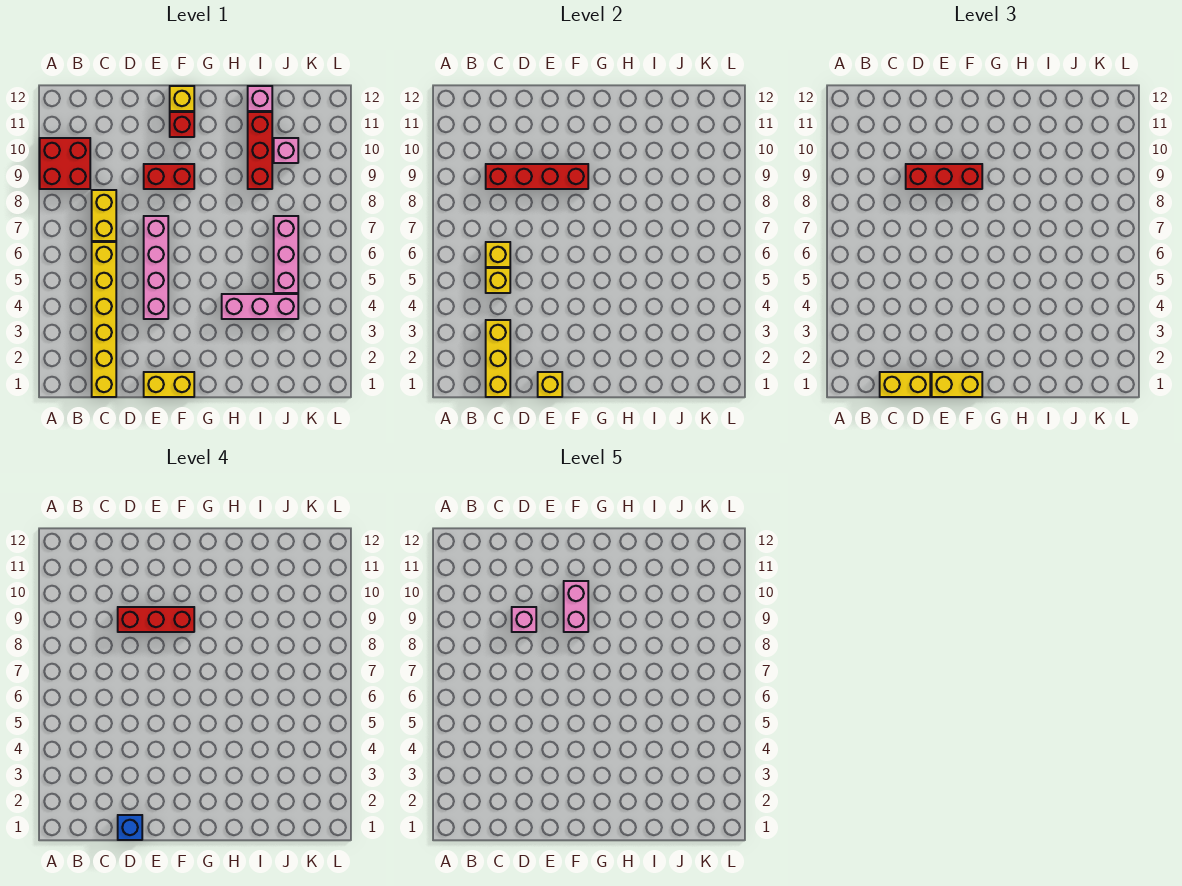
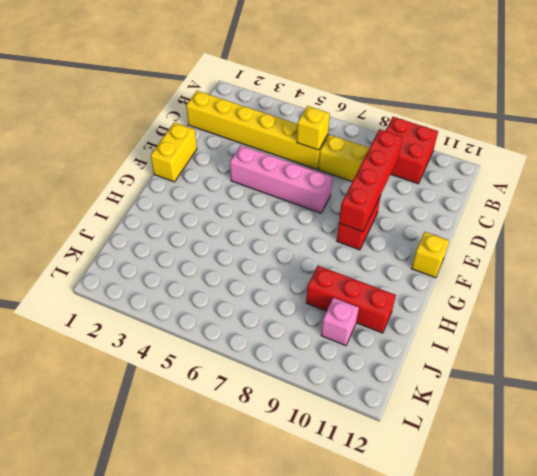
none -> red brick F11 level 1
none -> pink brick H4:J4 level 1
none -> pink brick I12 level 1

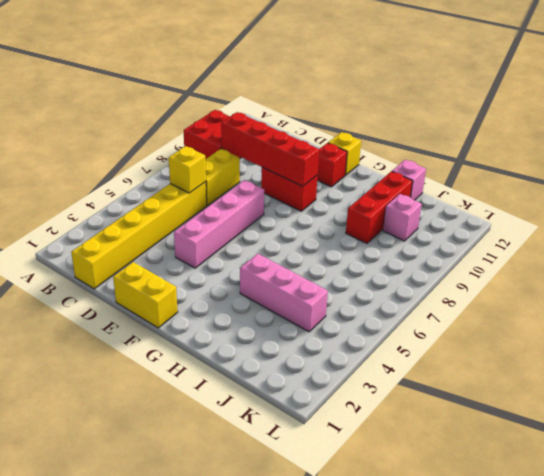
none -> pink brick J5:J7 level 1
none -> yellow brick C1:C3 level 2
none -> yellow brick C5 level 2

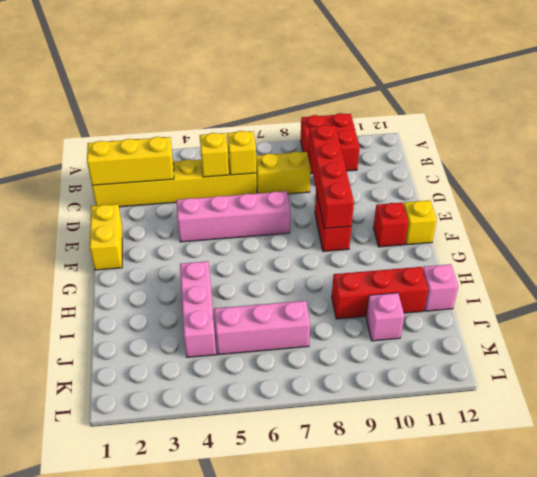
none -> yellow brick E1 level 2
none -> yellow brick C1:D1 level 3
none -> red brick D9:F9 level 3

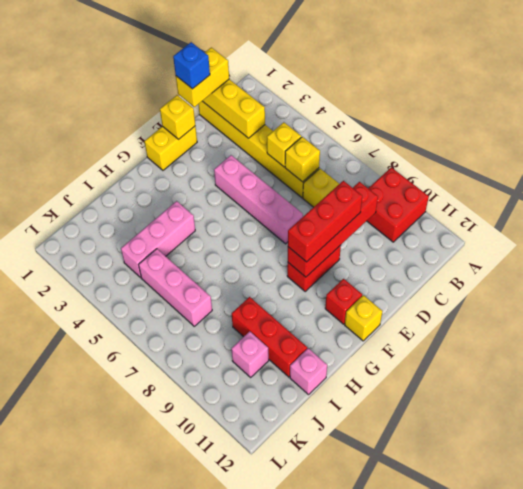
none -> yellow brick E1:F1 level 3
none -> red brick D9:F9 level 4
none -> pink brick D9 level 5

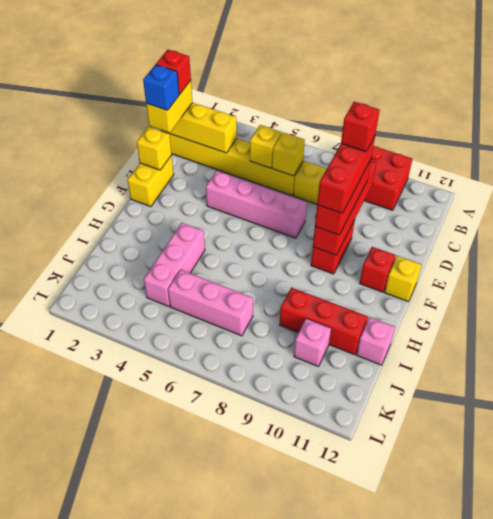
red brick C1 level 4 -> none
red brick D9 level 5 -> pink brick D9 level 5
none -> yellow brick E1:F1 level 3
none -> pink brick F9:F10 level 5

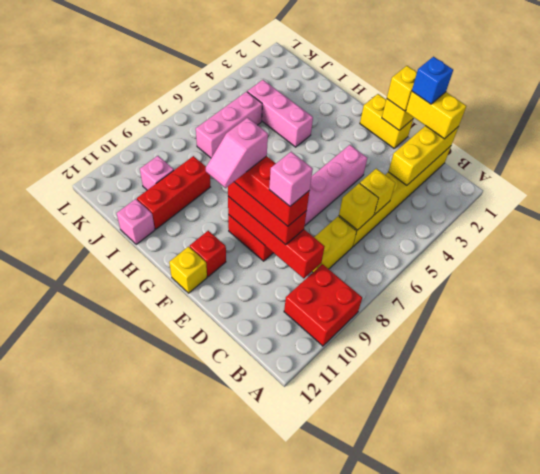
yellow brick E1 level 3 -> yellow brick E1:F1 level 3
pink slope F9:F10 level 5 top 9 -> pink brick F9:F10 level 5

